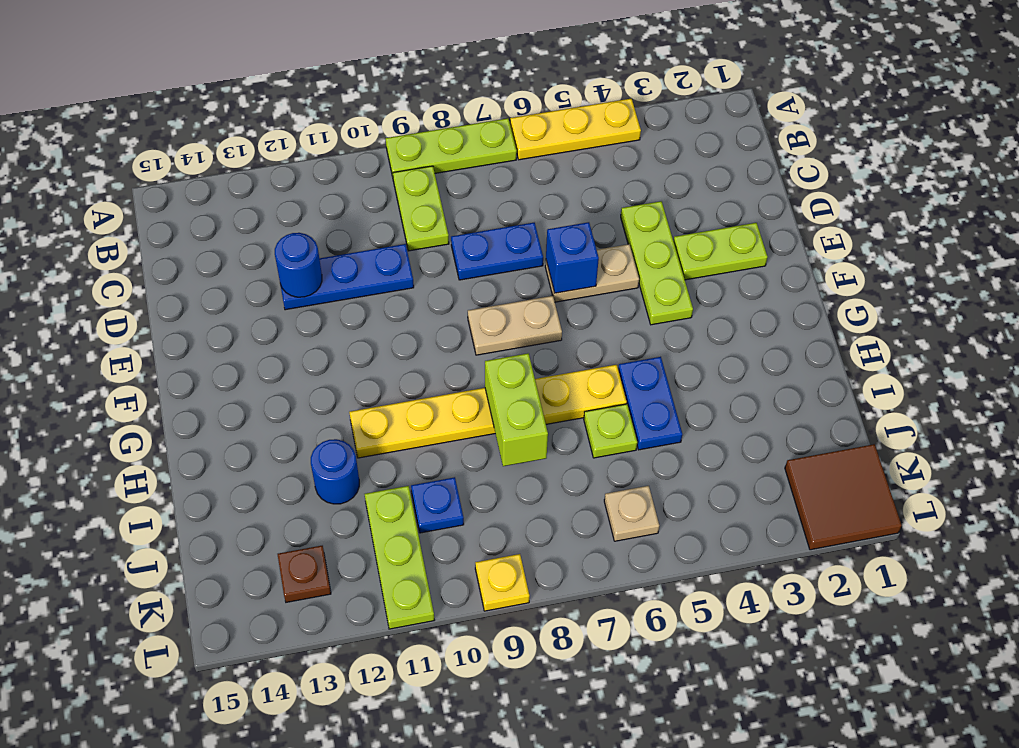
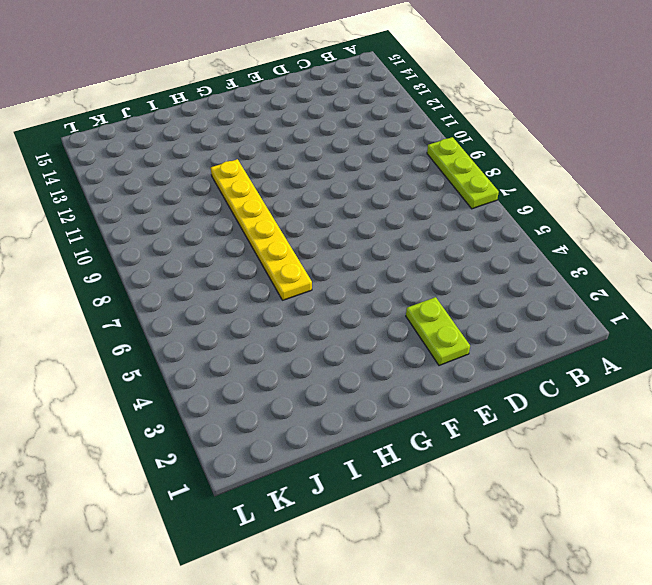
none -> yellow plate A4:A6 level 1
none -> lime plate B9:C9 level 1
none -> lime plate D4:F4 level 1

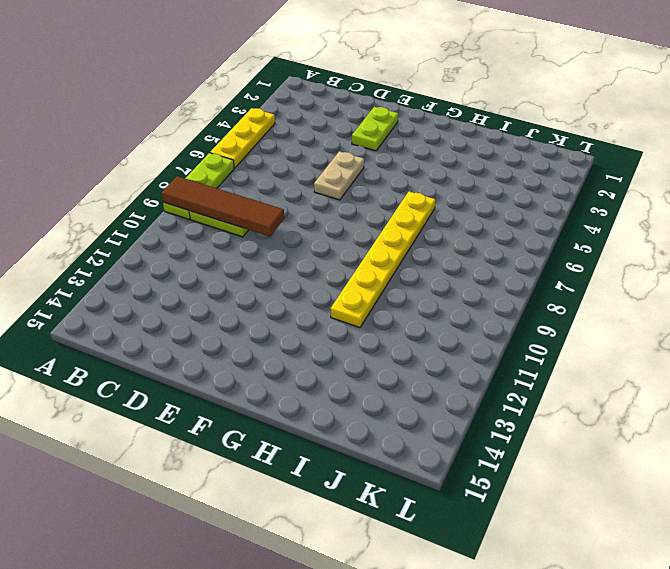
brown tile A9:D9 level 2 -> none
none -> lime plate D4:F4 level 1
none -> blue plate D7:D8 level 1
none -> blue plate D10:D12 level 1

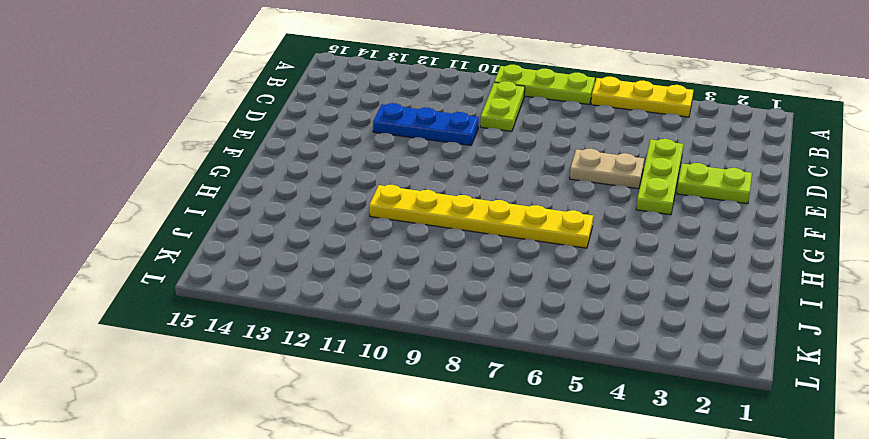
none -> blue plate D7:D8 level 1
none -> tan plate F7:F8 level 1
none -> blue plate H5:I5 level 1

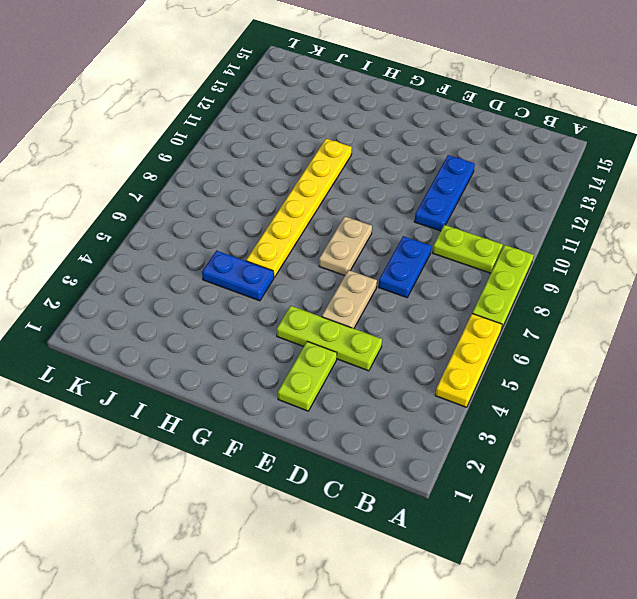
none -> lime plate I6 level 1
none -> blue round brick I12 level 1
none -> blue plate J10 level 1

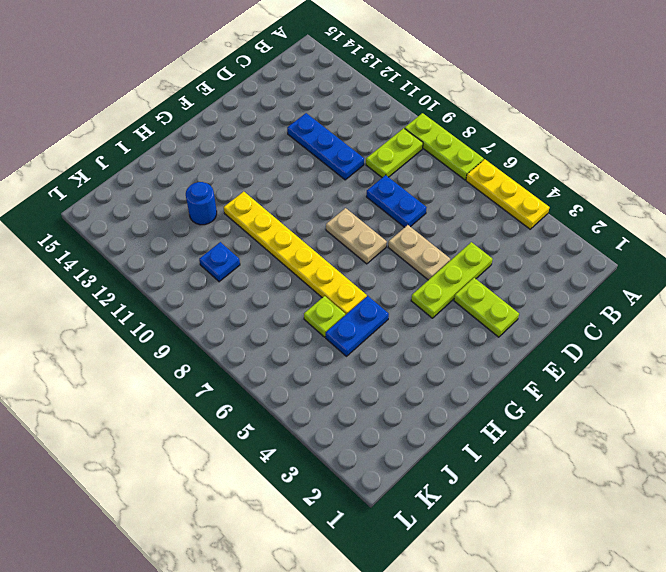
none -> lime plate J11:L11 level 1
none -> brown tile K1:L2 level 1
none -> tan plate K6 level 1

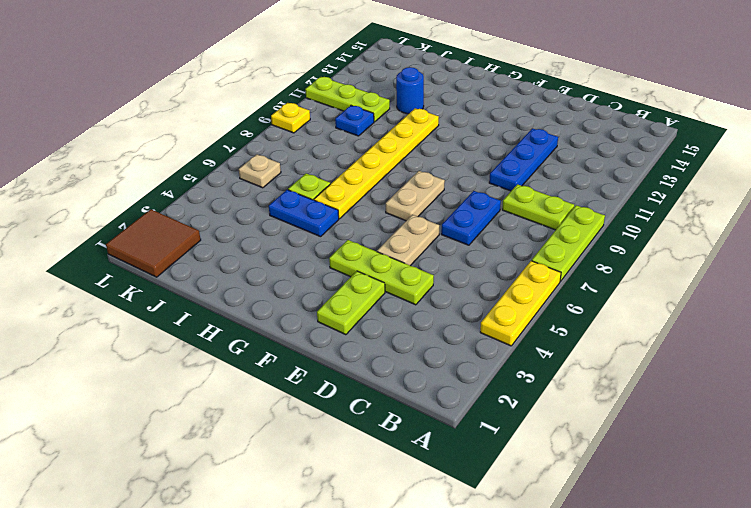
none -> brown plate K13 level 1
none -> blue round brick D12 level 2
none -> blue brick E6 level 2

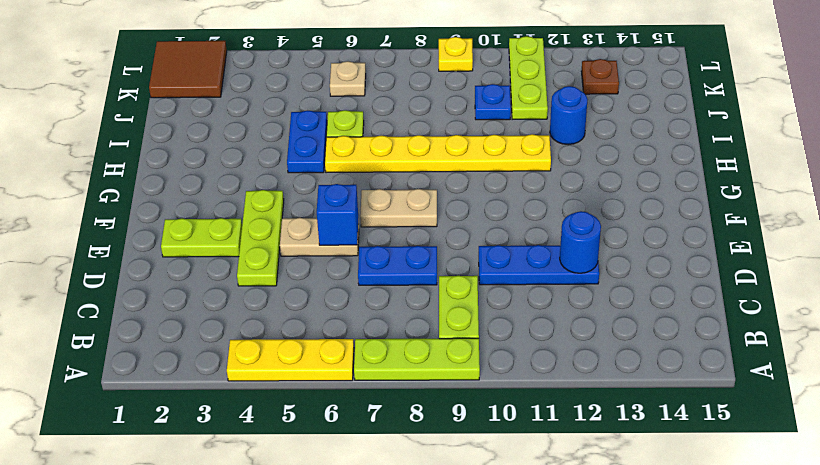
none -> lime brick H8:I8 level 2

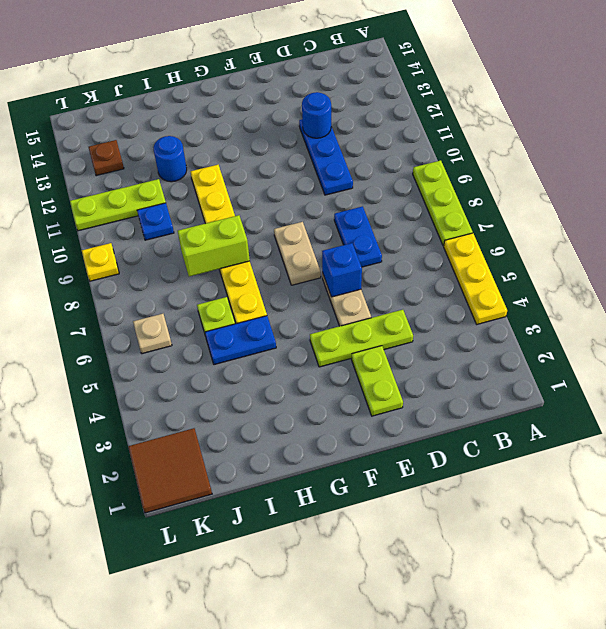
none -> lime plate B9:C9 level 1

